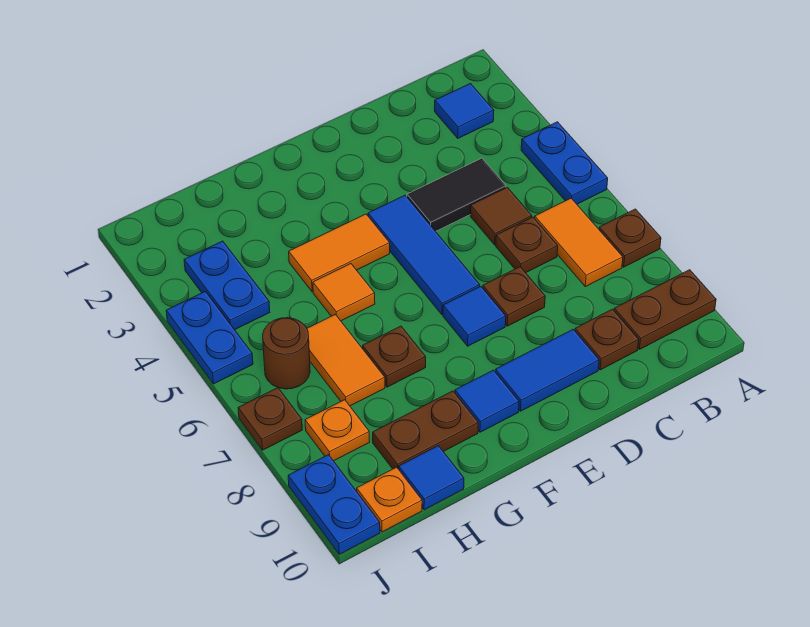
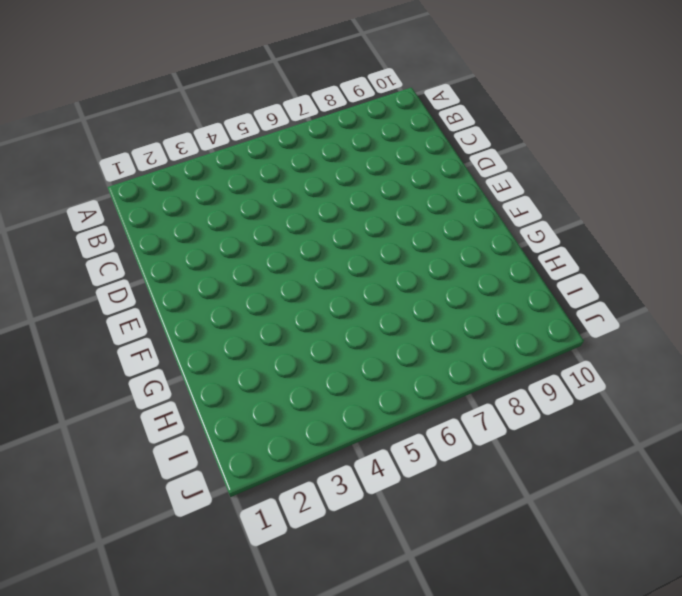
none -> blue plate A4:A5 level 1
none -> brown plate A7 level 1
none -> brown plate A9:B9 level 1

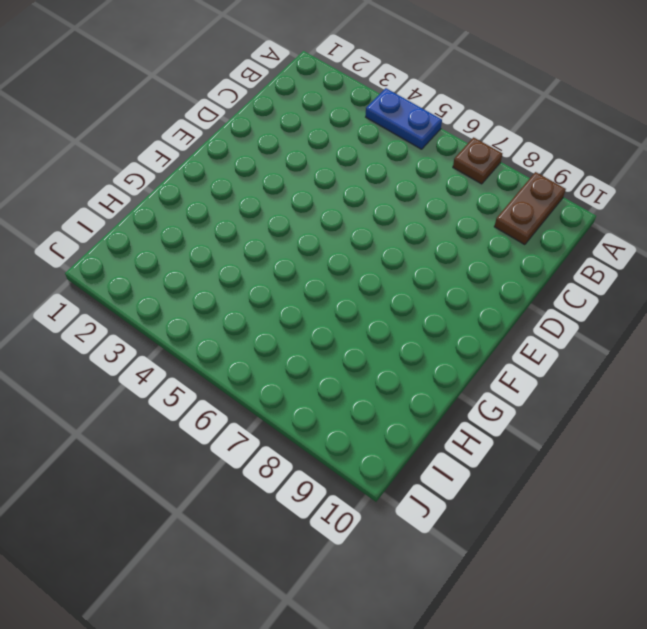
none -> blue tile B2 level 1
none -> orange tile B6:B7 level 1
none -> black tile C4:D4 level 1

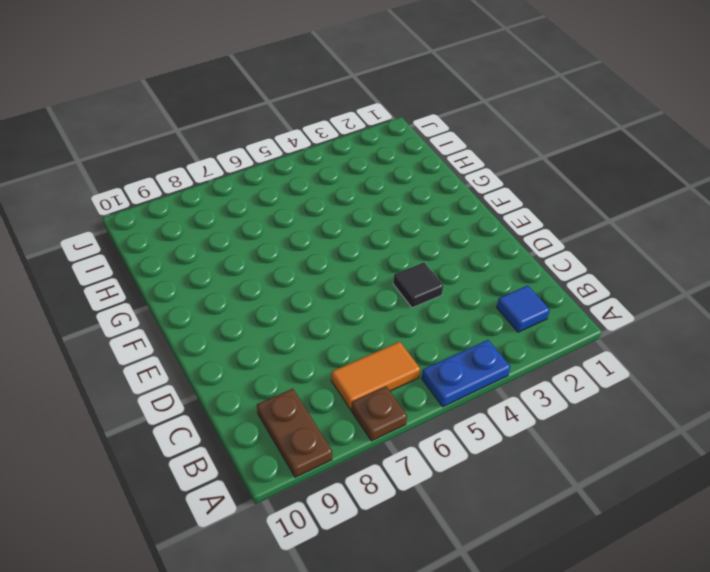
black tile D4 level 1 -> black tile C4:D4 level 1
none -> brown tile C5 level 1
none -> brown plate C6 level 1
none -> brown plate C9 level 1

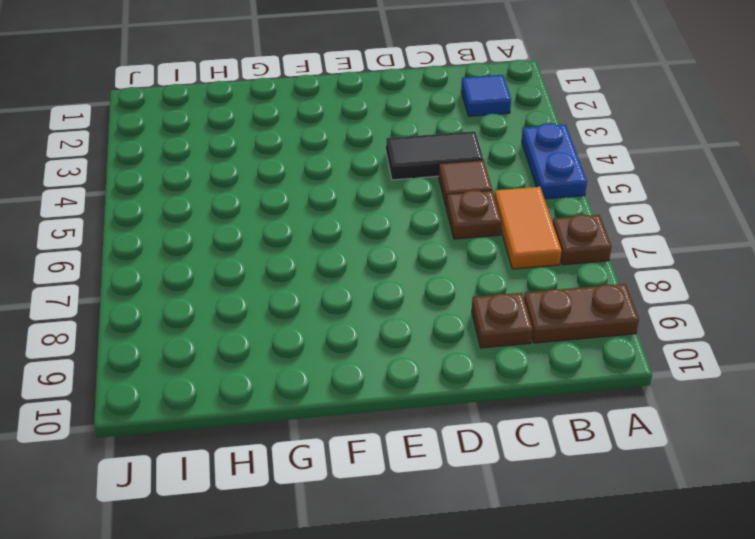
none -> brown plate D7 level 1
none -> blue tile D9:E9 level 1
none -> blue tile E4:E6 level 1

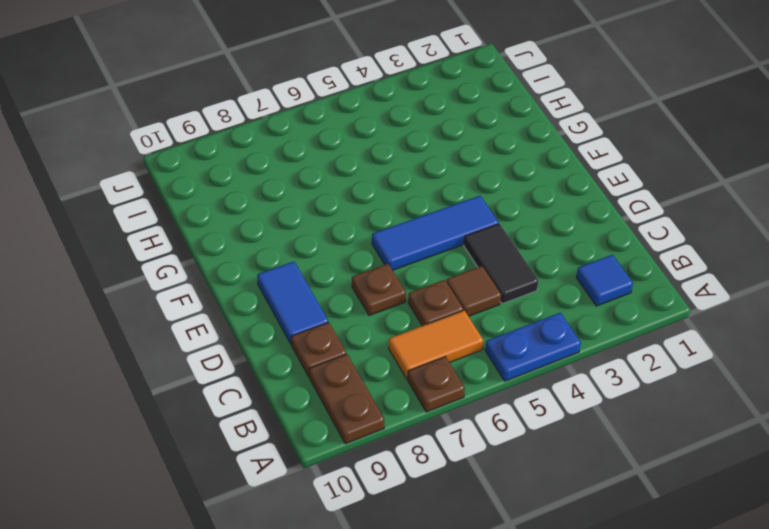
none -> blue tile E7 level 1
none -> orange tile F4:G4 level 1
none -> blue tile F9 level 1

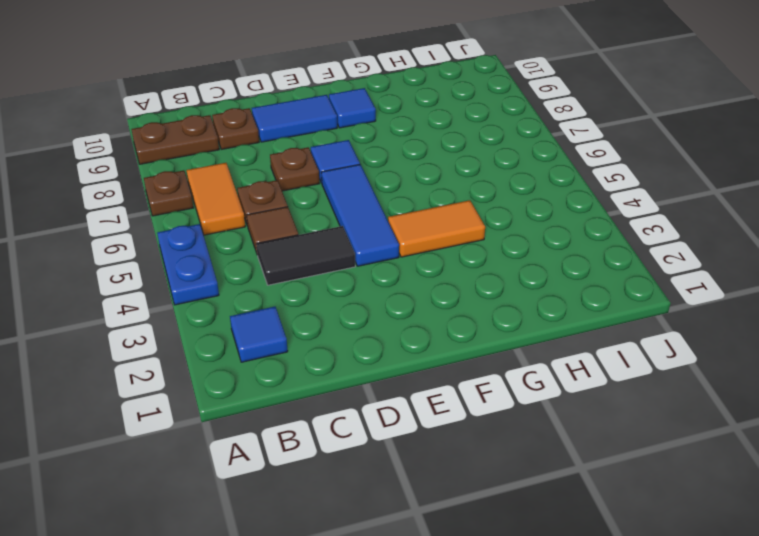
none -> orange tile G5 level 1
none -> brown plate G7 level 1
none -> brown plate G9:H9 level 1

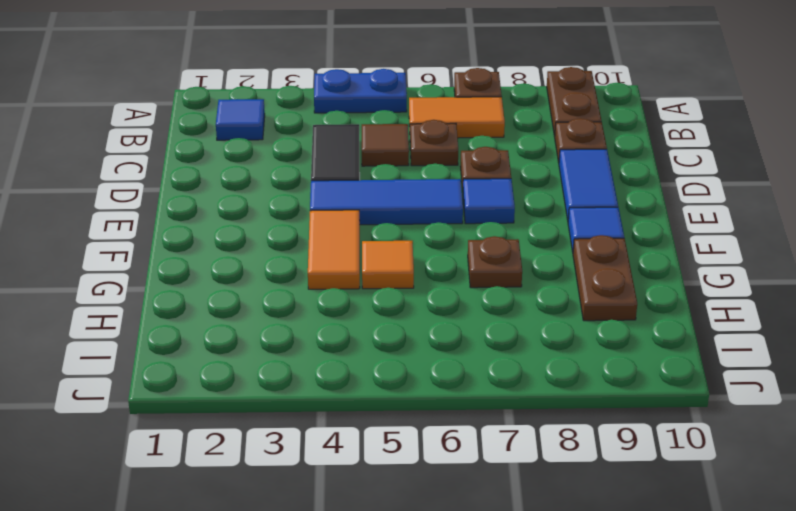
none -> orange tile H6:H7 level 1
none -> blue tile H10 level 1
none -> blue plate I3:I4 level 1

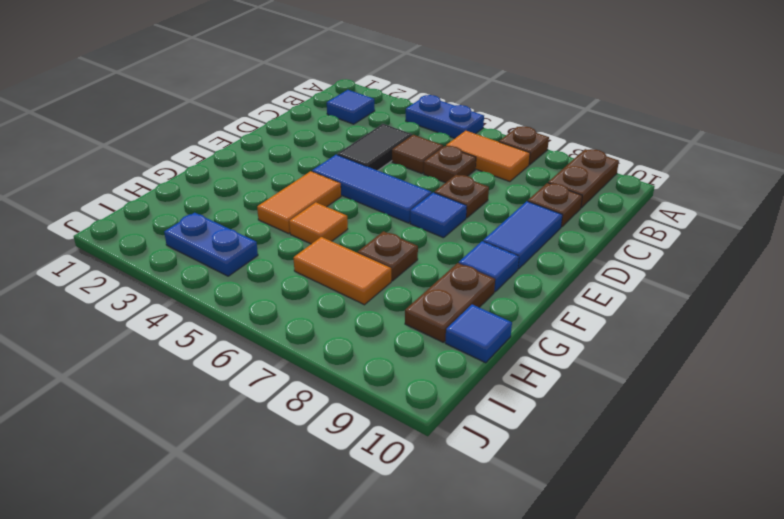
none -> brown round brick I6 level 1
none -> orange plate I8 level 1
none -> orange plate I10 level 1

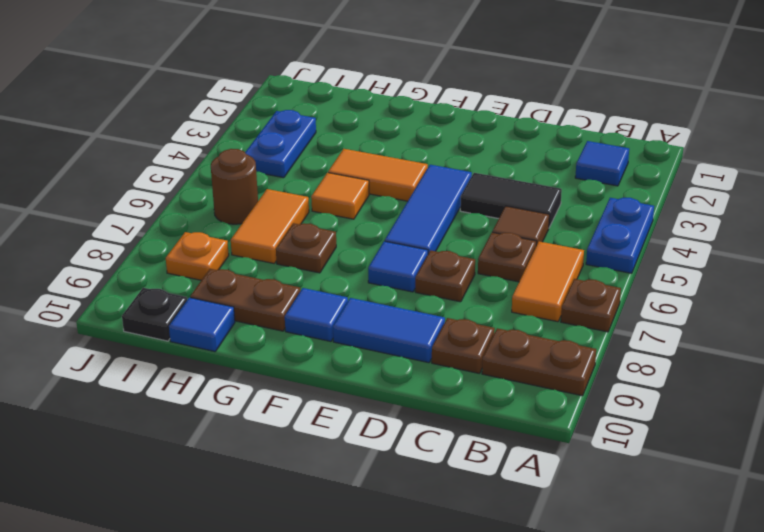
black plate I10 level 1 -> orange plate I10 level 1
none -> blue plate J4:J5 level 1
none -> brown plate J7 level 1
none -> blue plate J9:J10 level 1

